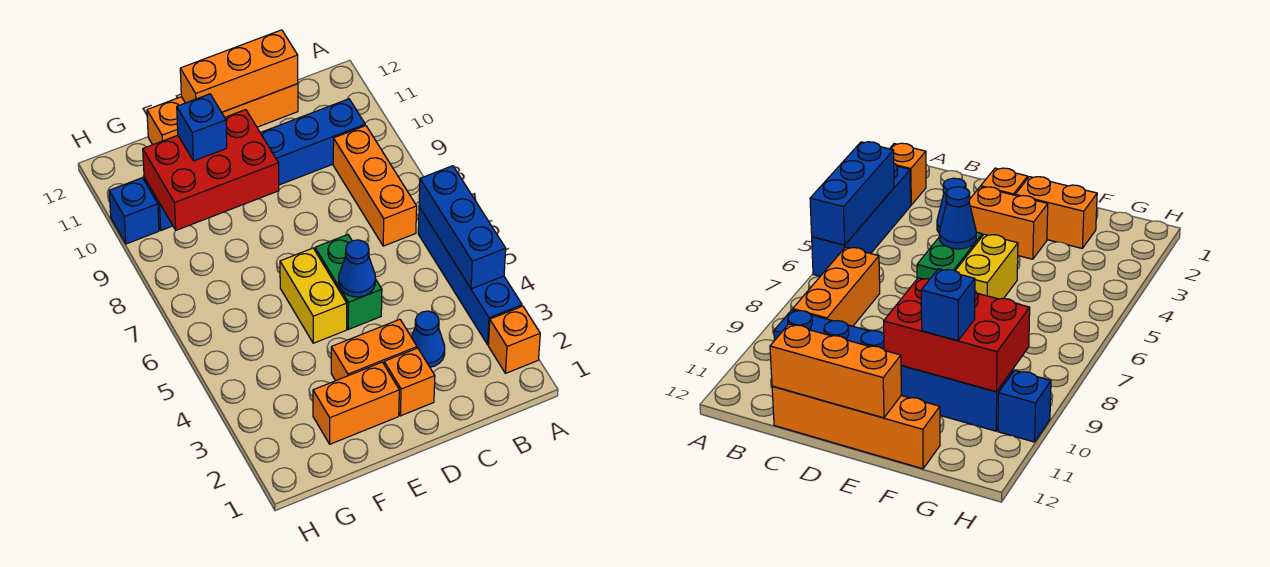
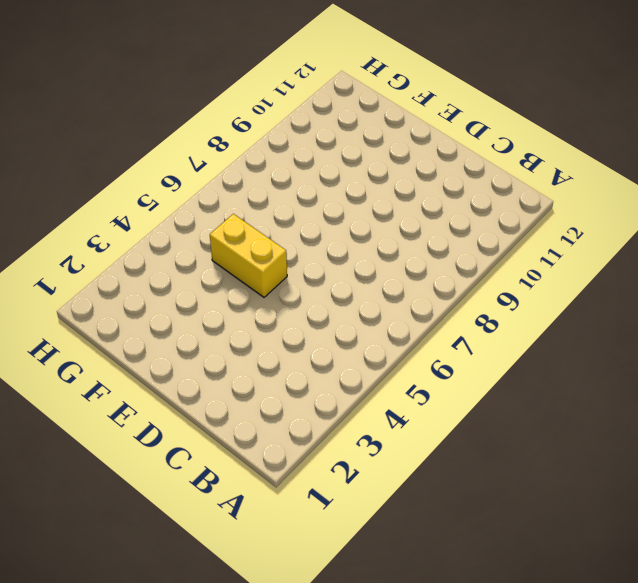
yellow brick E5:F5 level 1 -> yellow brick E5:E6 level 1
none -> orange brick A2 level 1
none -> blue brick A3:A6 level 1
none -> orange brick B7:B9 level 1

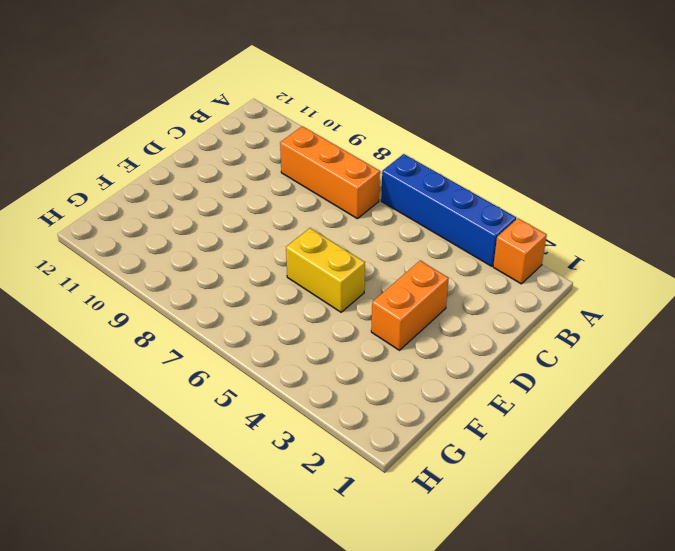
none -> blue brick B10:G10 level 1
none -> blue cone C3 level 1
none -> orange brick C12:F12 level 1

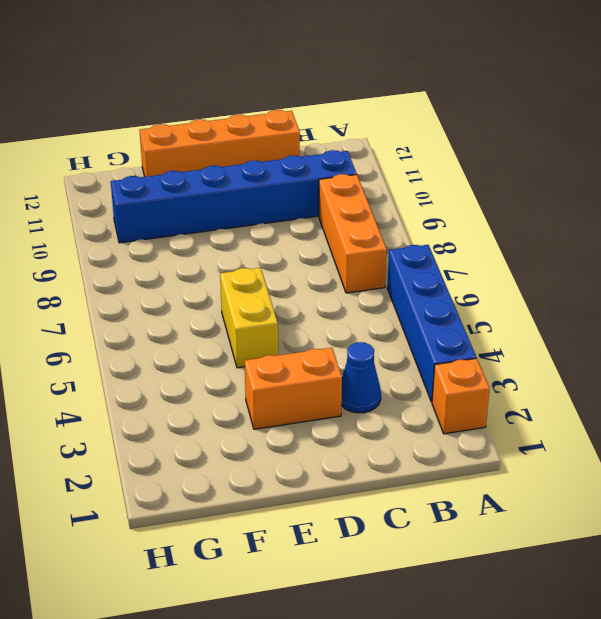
none -> orange brick D2 level 1
none -> green brick D5:D6 level 1
none -> orange brick E2:F2 level 1

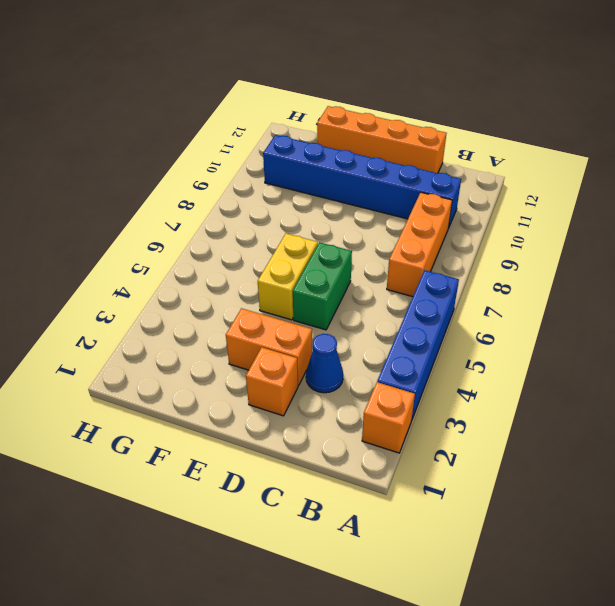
none -> orange brick E2:F2 level 1
none -> blue brick H10 level 1
none -> blue brick A4:A6 level 2

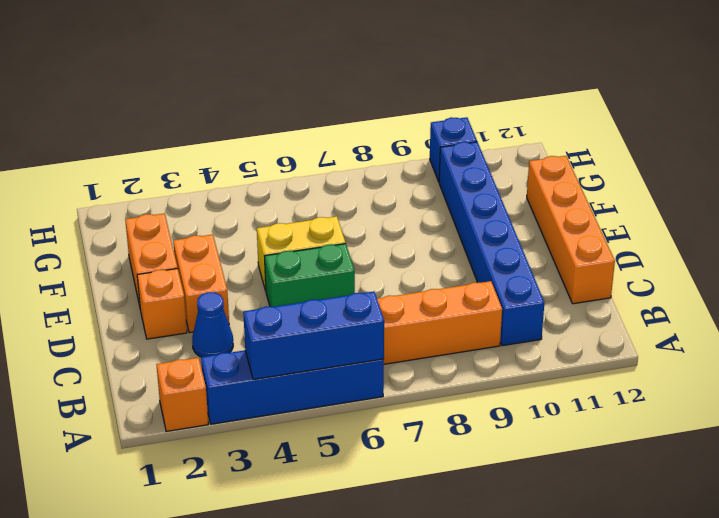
none -> orange brick C12:E12 level 2
none -> blue cone D5 level 2
none -> red brick E9:G10 level 2

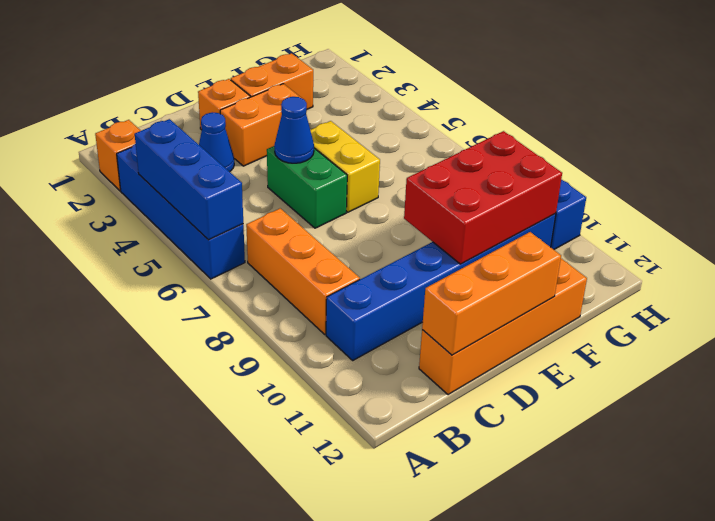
none -> blue brick F10 level 3

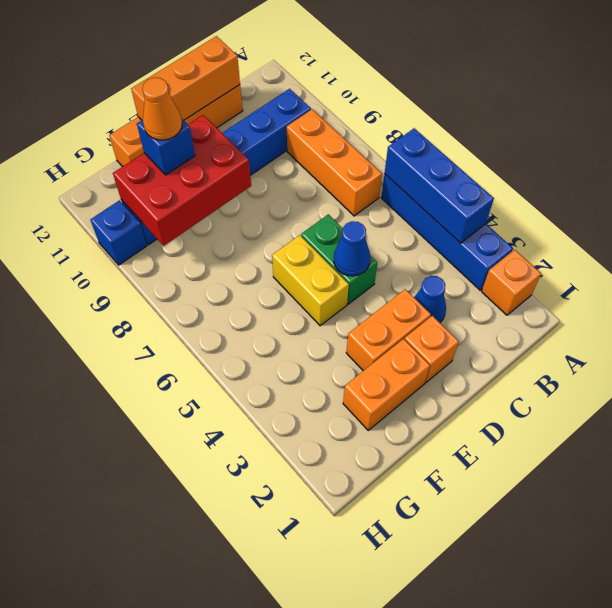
orange cone F10 level 4 -> none

